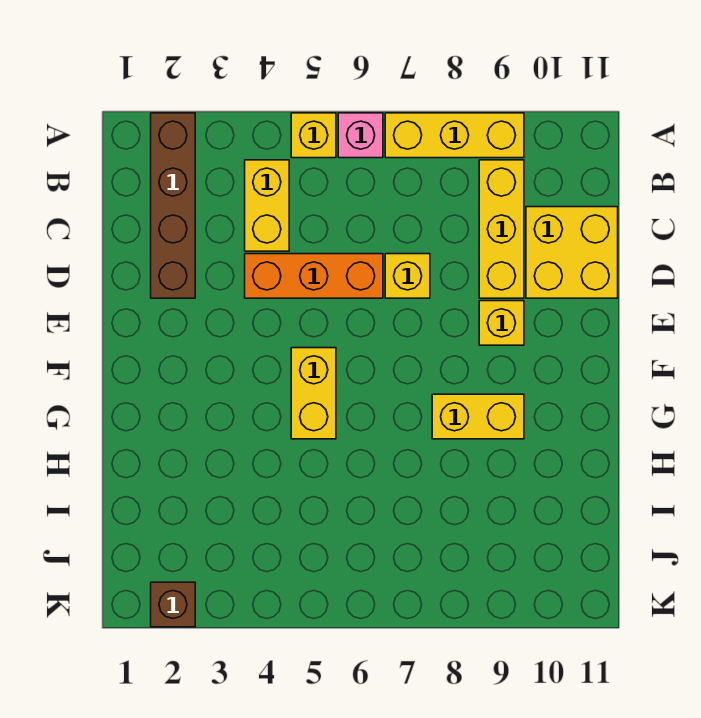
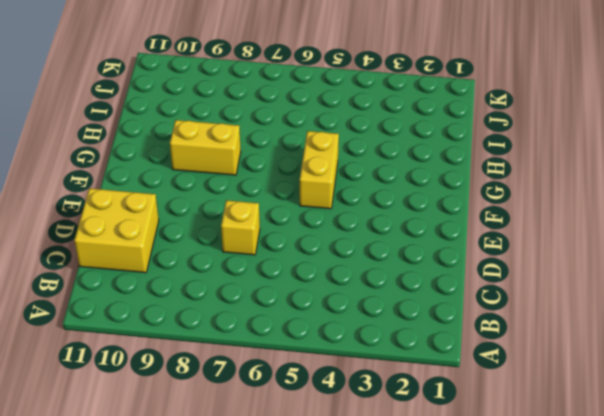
none -> brown brick A2:D2 level 1
none -> yellow brick A5 level 1
none -> pink brick A6 level 1

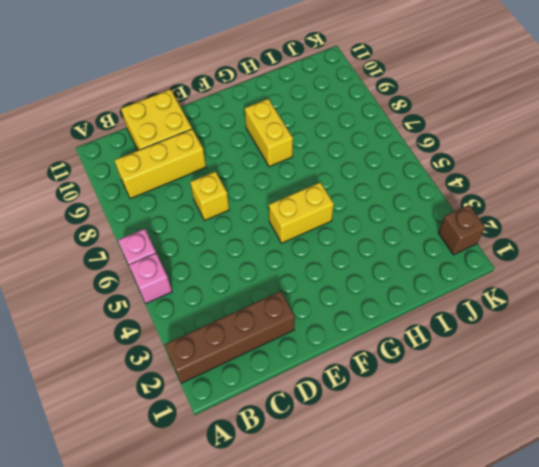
pink brick A5 level 1 -> yellow brick A5 level 1
none -> yellow brick A7:A9 level 1
none -> yellow brick B4:C4 level 1
none -> orange brick D4:D6 level 1

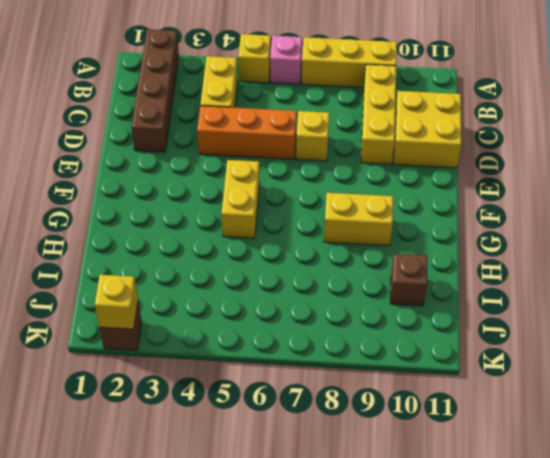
brown brick I10 level 1 -> none
yellow brick K2 level 2 -> yellow brick E9 level 1

